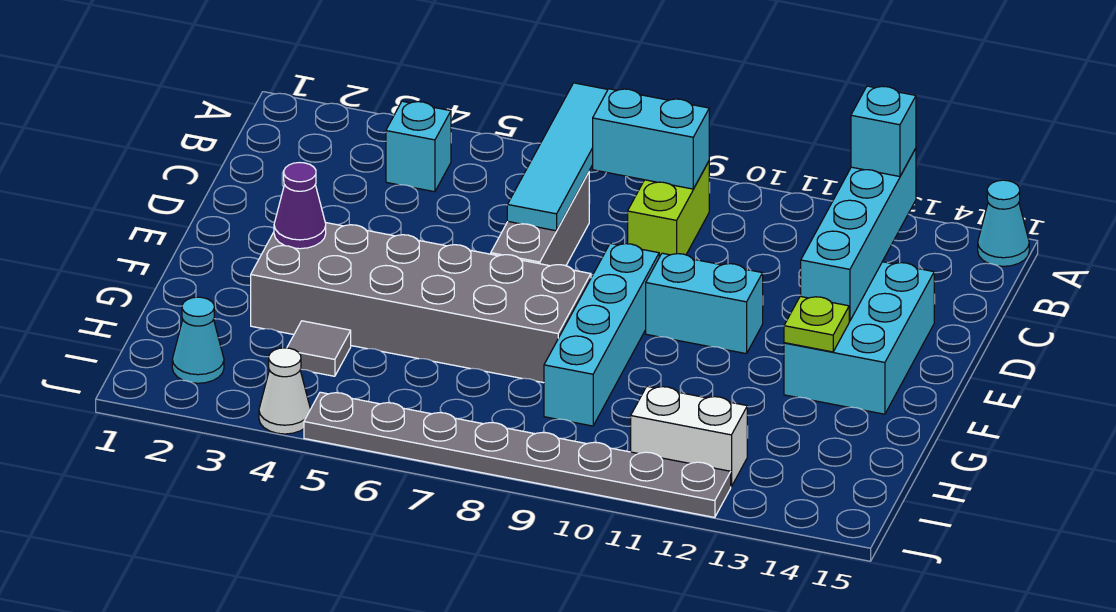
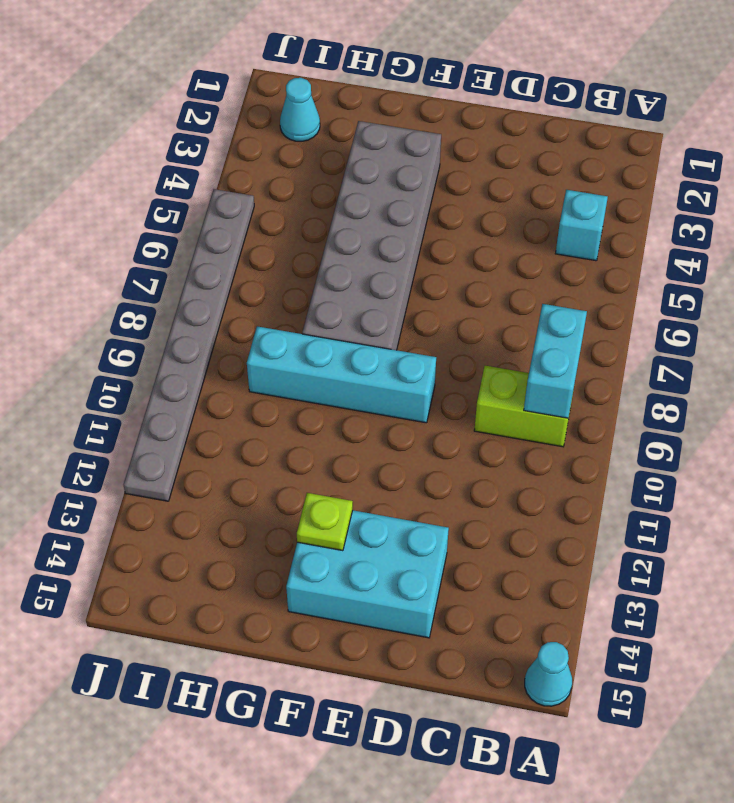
none -> grey brick C7:E7 level 1
none -> cyan brick E10:E11 level 1
none -> grey tile H4 level 1

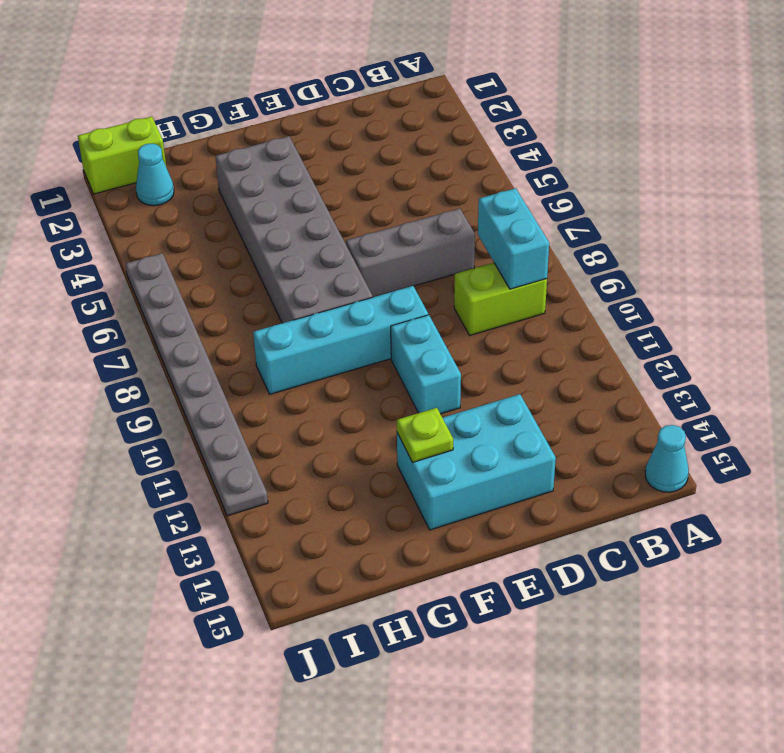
lime brick I1:J1 level 1 -> none
none -> cyan brick B4 level 1
none -> grey tile H4 level 1
none -> white brick I11:I12 level 1

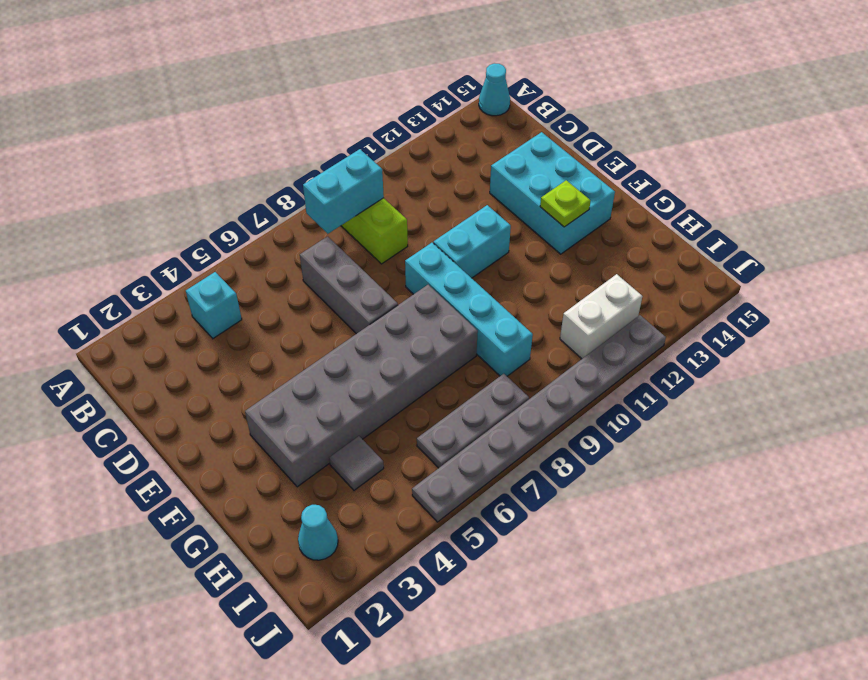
grey plate I6:I8 level 1 -> none
none -> white cone J4 level 1
none -> cyan tile A7:D7 level 2
none -> cyan brick B13:E13 level 2

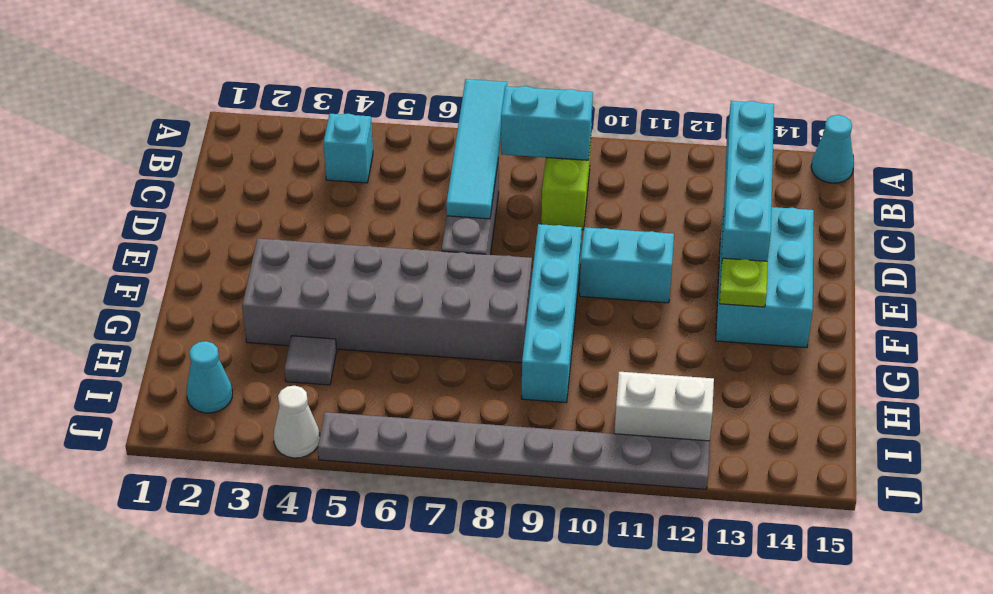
none -> purple cone F3 level 2
none -> cyan brick B13 level 3

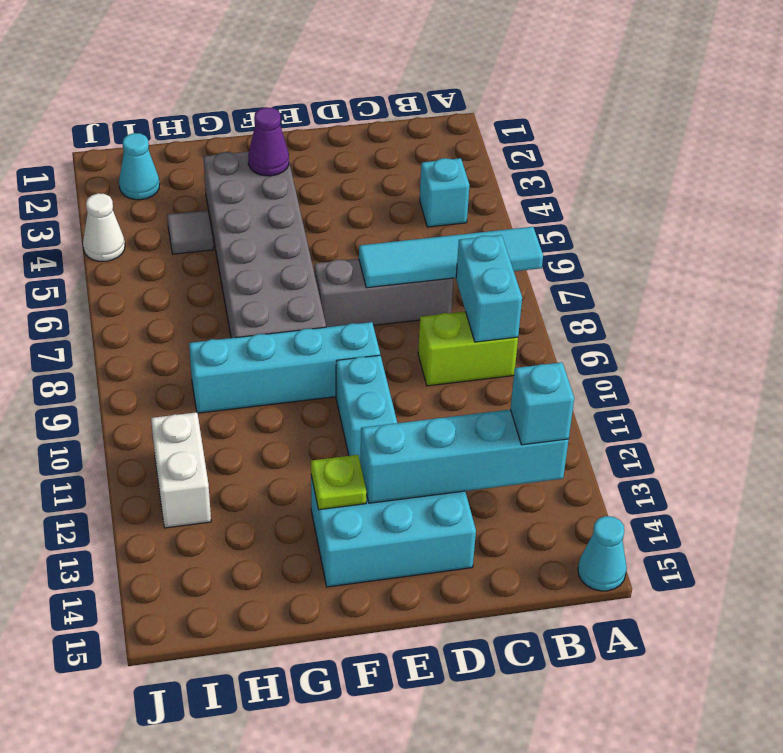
none -> grey plate J5:J12 level 1

